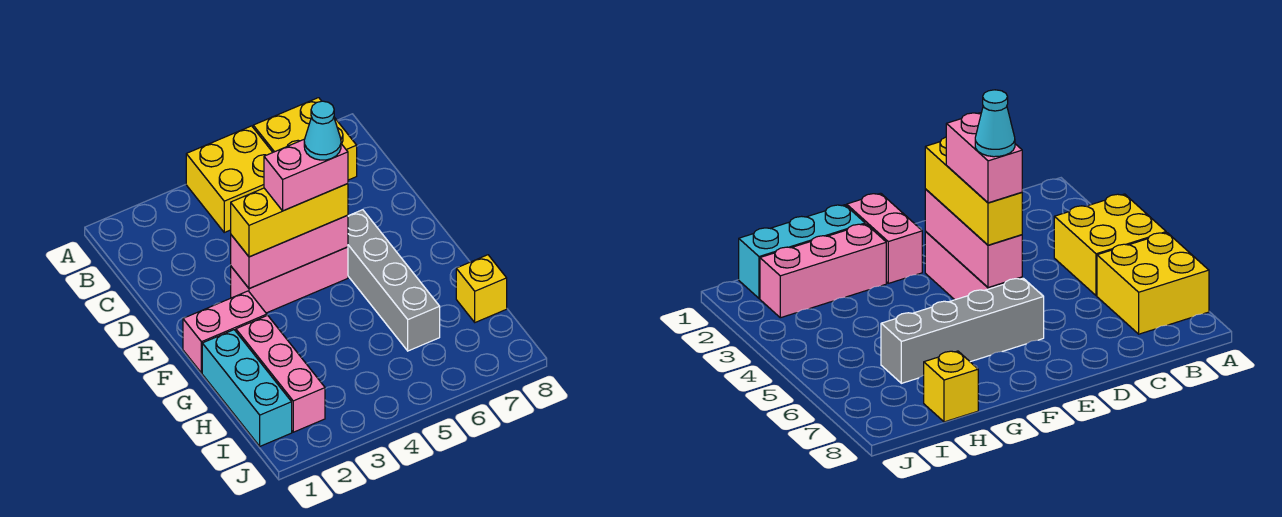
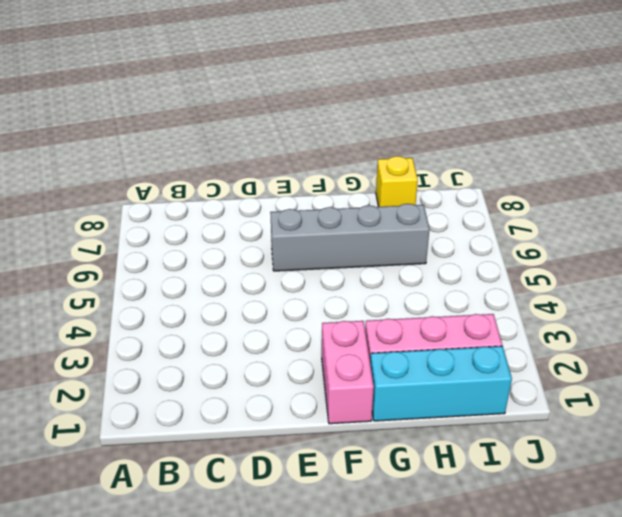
none -> yellow brick A4:B5 level 1
none -> yellow brick A6:B7 level 1
none -> pink brick E3:E5 level 1

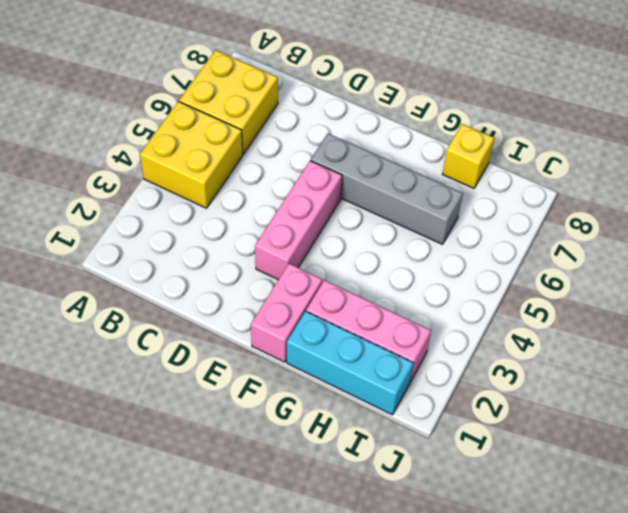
none -> pink brick E3:E5 level 2
none -> yellow brick E3:E5 level 3
none -> pink brick E4:E5 level 4

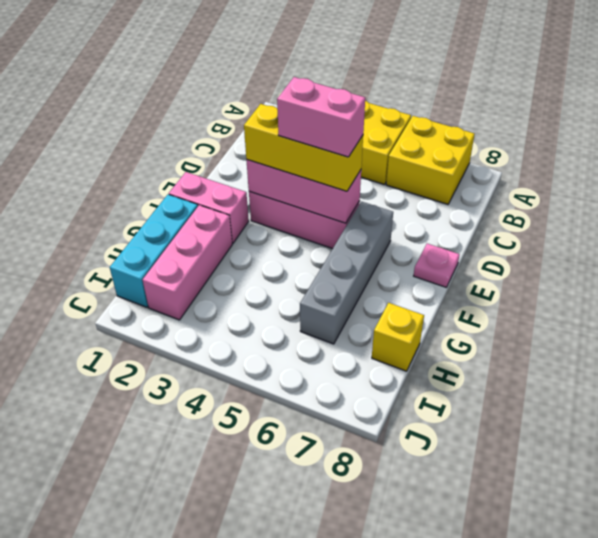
pink plate E8 level 1 -> none
none -> cyan cone E5 level 5

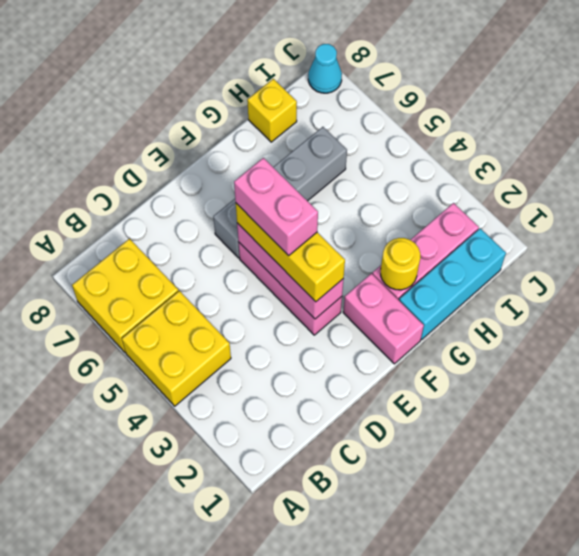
yellow round brick G2 level 2 -> none
cyan cone J8 level 1 -> cyan cone E5 level 5

